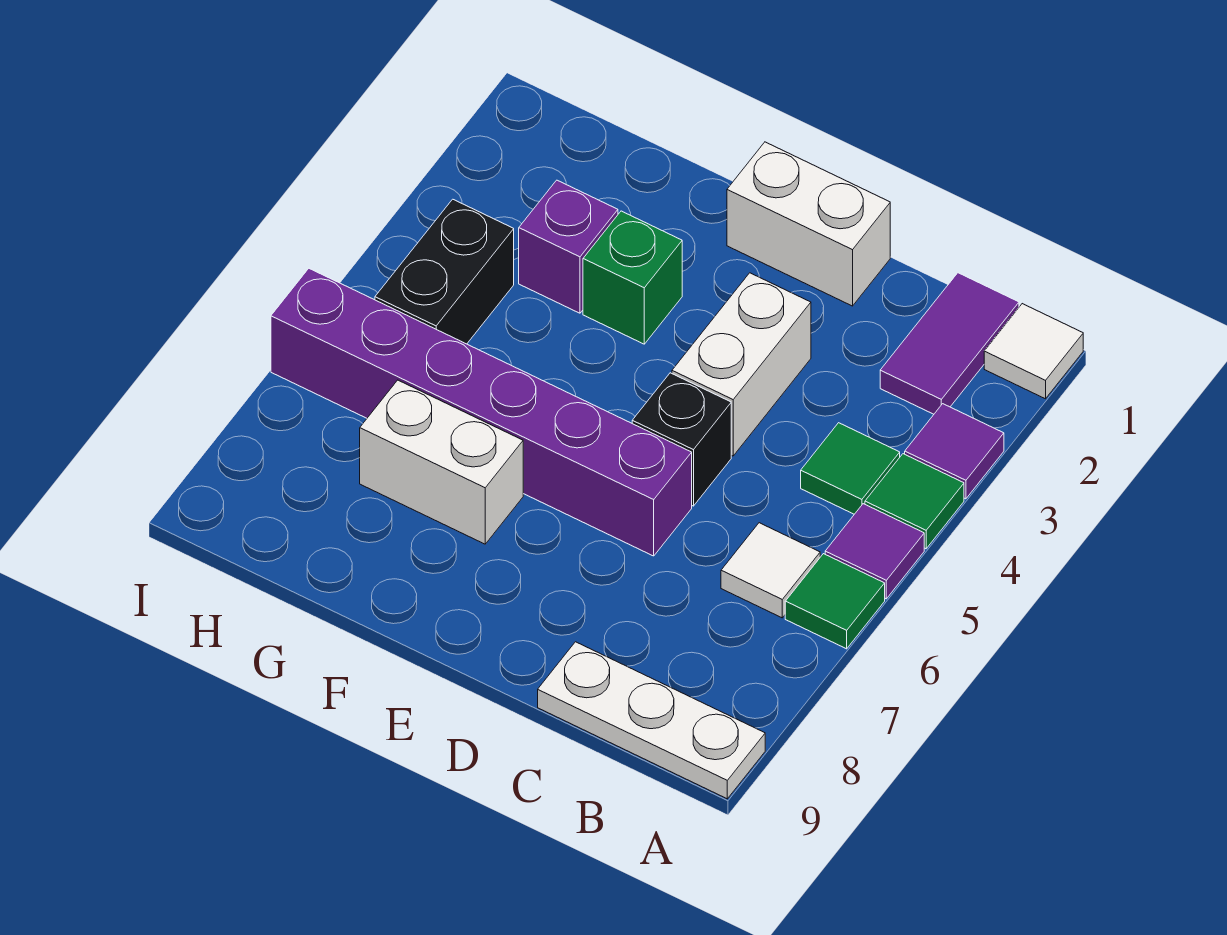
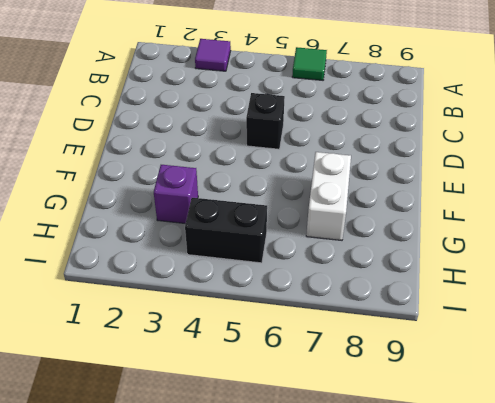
none -> white tile A1 level 1
none -> green tile A4 level 1
none -> purple tile A5 level 1

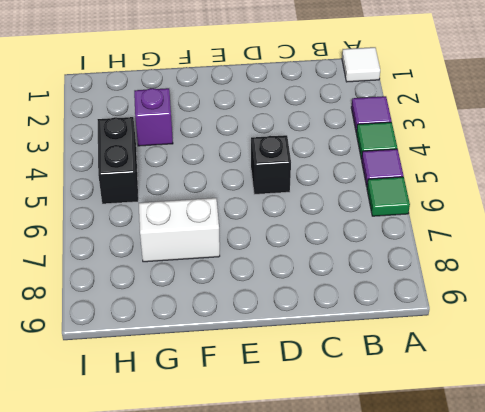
none -> white plate A9:C9 level 1
none -> purple tile B1:B2 level 1
none -> green tile B4 level 1

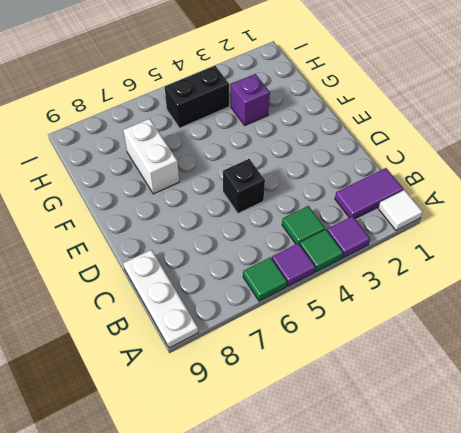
none -> white tile B6 level 1
none -> white brick D1:E1 level 1
none -> white brick D3:D4 level 1

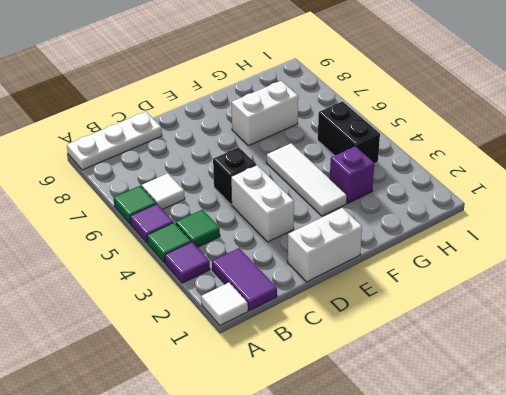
white tile F3:F5 level 1 -> green brick F3 level 1
none -> purple brick D6:I6 level 1

